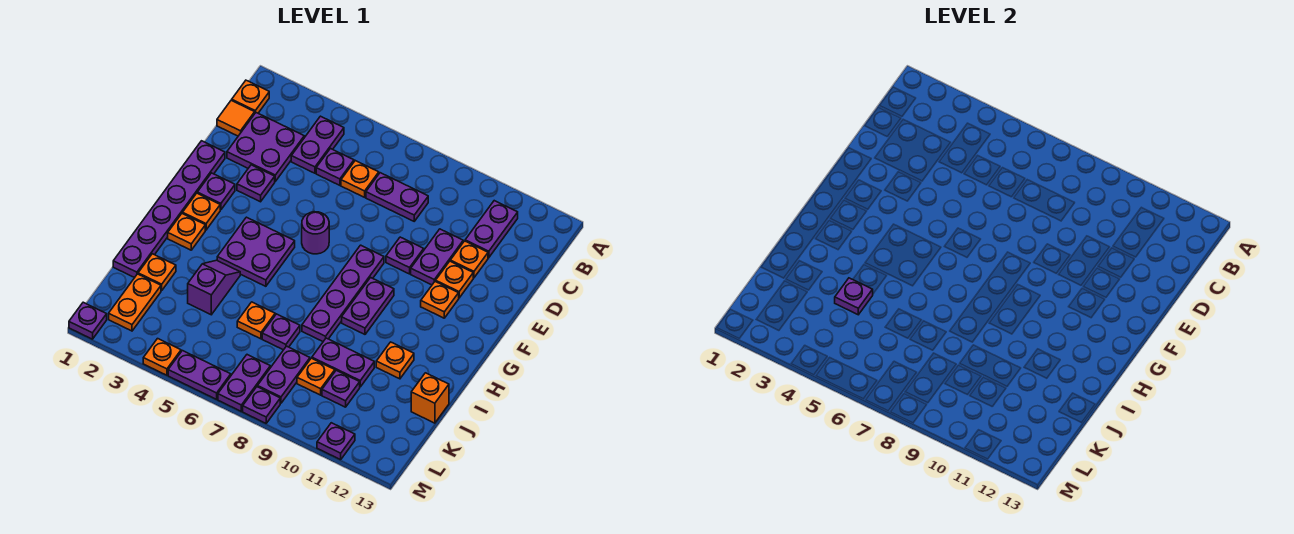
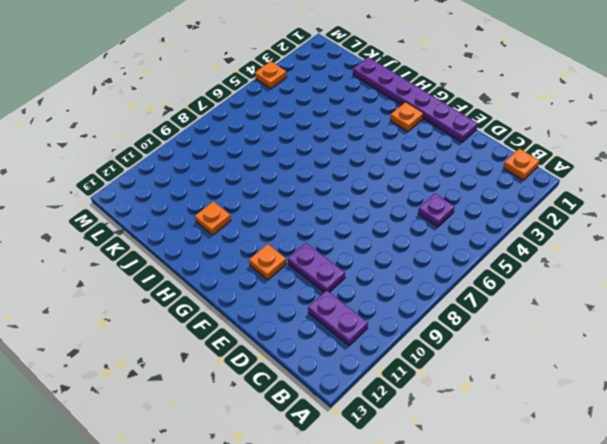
none -> purple plate B4:C4 level 1
none -> orange tile C1 level 1
none -> purple plate C2:D3 level 1
none -> orange plate C6 level 1

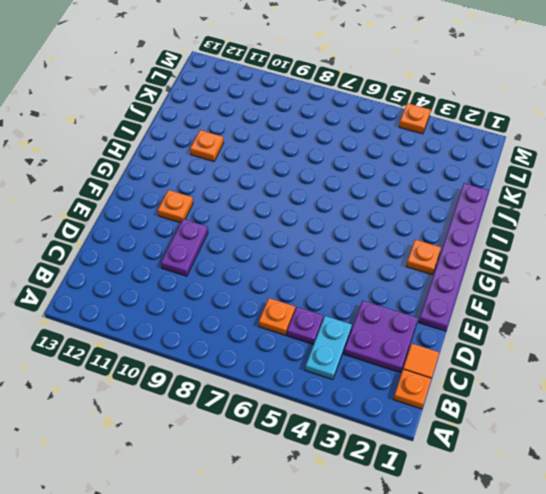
cyan plate B4:C4 level 1 -> purple plate B4:C4 level 1
none -> purple plate B11:C11 level 1
none -> purple plate C7:C8 level 1
none -> orange plate D11 level 1
none -> purple plate E3 level 1

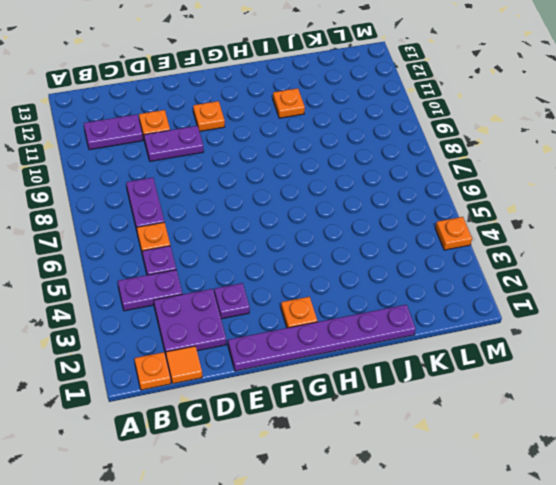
none -> purple plate E9 level 1
none -> orange plate E11 level 1
none -> purple plate F2 level 1
none -> purple round brick F6 level 1

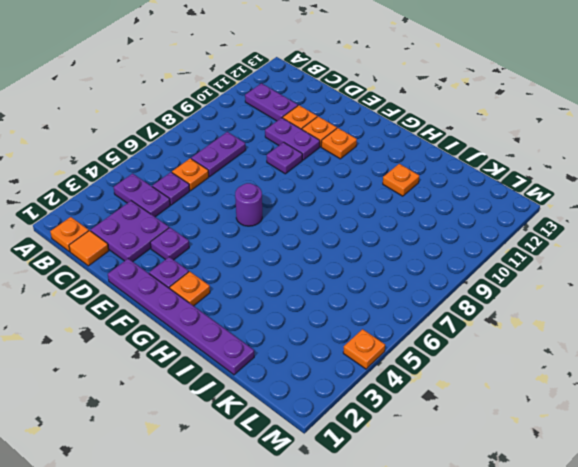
none -> purple plate F8:I8 level 1
none -> purple plate G4:H5 level 1
none -> purple plate G9:H9 level 1
none -> orange plate H2 level 1

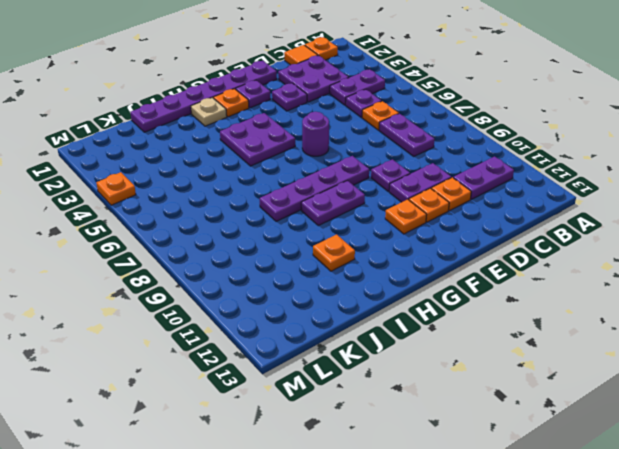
tan plate H2 level 1 -> orange plate H2 level 1
none -> purple slope I4:J4 level 1 top J
none -> orange plate J2 level 1
none -> orange plate J6 level 1
none -> purple plate J7 level 1

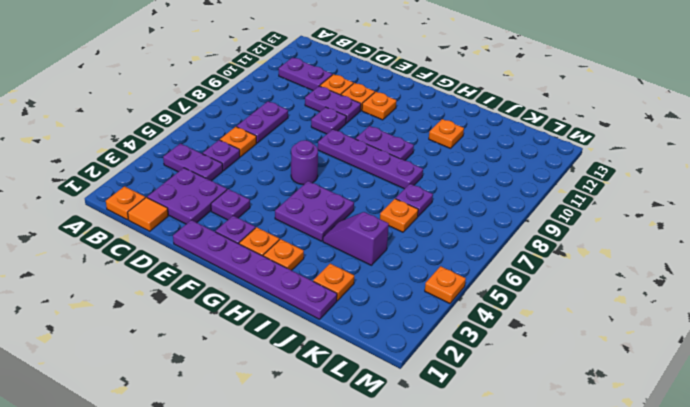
none -> purple plate J9:J10 level 1
none -> orange brick J13 level 1
none -> orange plate K2:L2 level 1
none -> purple plate K8:L8 level 1

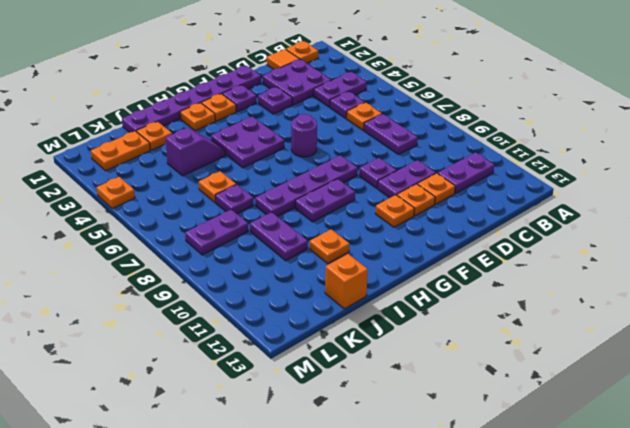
none -> orange plate K9 level 1
none -> purple plate K10 level 1
none -> purple plate L7:M7 level 1
none -> purple plate M1 level 1

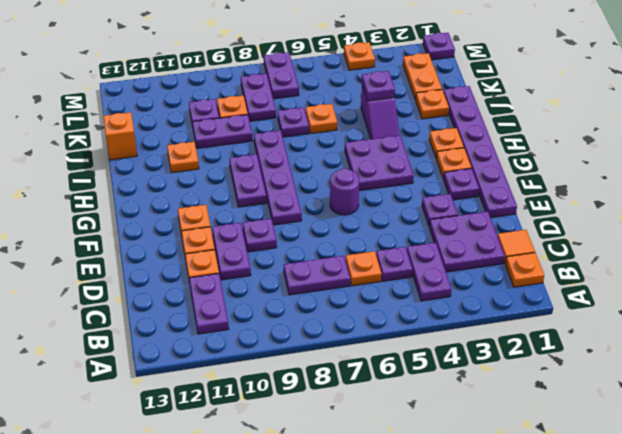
none -> purple plate M5:M6 level 1
none -> purple plate M8 level 1
none -> purple plate M11 level 1

